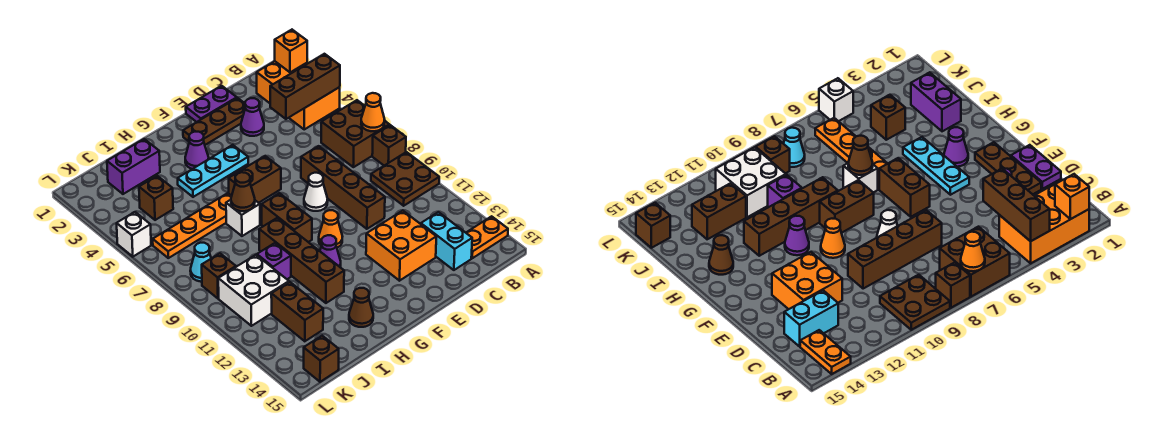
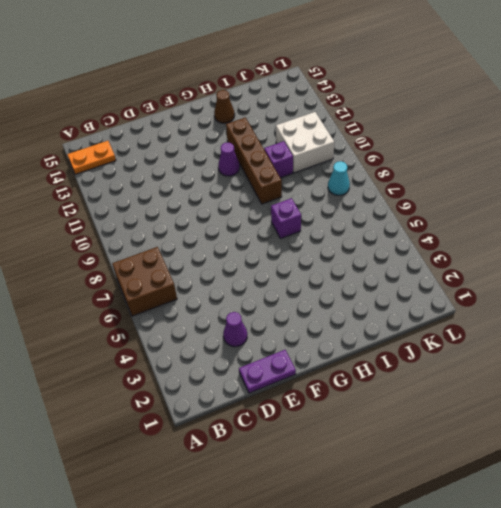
purple brick H7 level 1 -> white brick H7 level 1
none -> orange brick A2:B4 level 1
none -> brown brick A8 level 1
none -> brown plate A9:B10 level 1
none -> cyan brick C13:C14 level 1

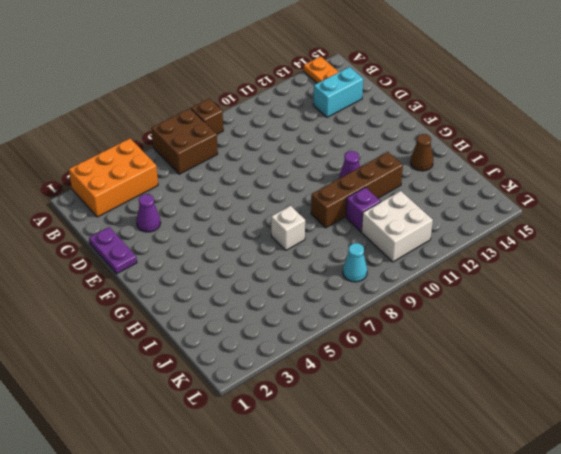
none -> brown plate A9:B10 level 1
none -> brown plate D2:F2 level 1
none -> brown brick D7:D10 level 1
none -> orange brick D12:E13 level 1

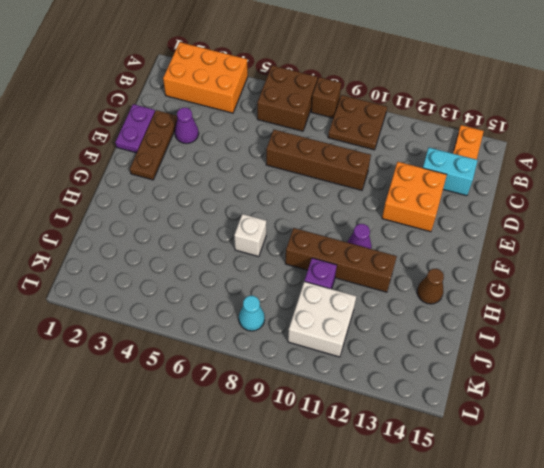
none -> white cone E8 level 1
none -> cyan plate F4:H4 level 1
none -> brown brick F6:G6 level 1
none -> orange cone F10 level 1

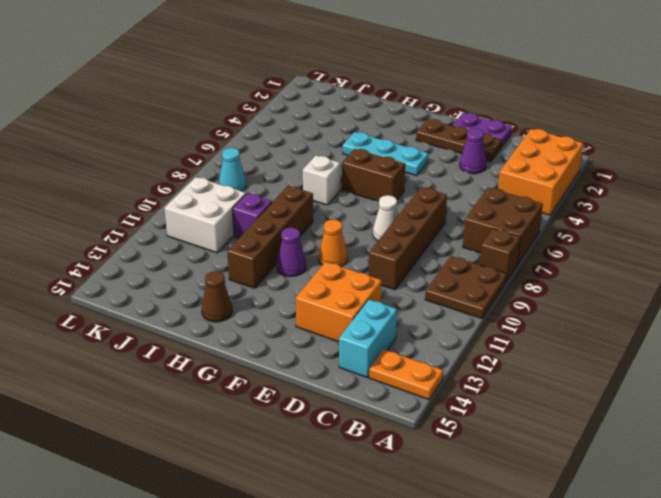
none -> purple cone G3 level 1
none -> brown brick G8:G9 level 1
none -> orange plate H6:K6 level 1
none -> purple brick I2:J2 level 1

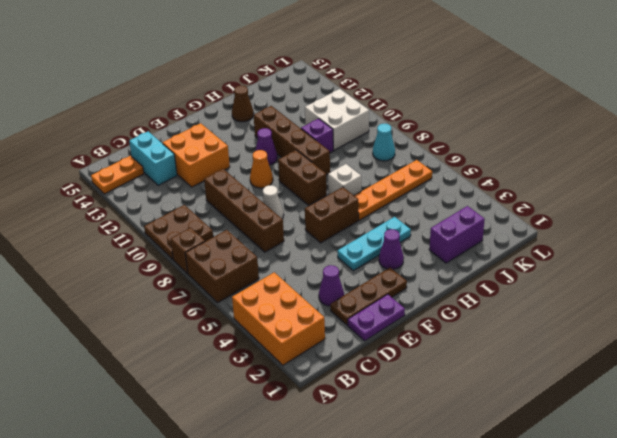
none -> brown brick J4 level 1
none -> brown brick J12:J13 level 1
none -> brown brick K9 level 1
none -> brown brick K15 level 1

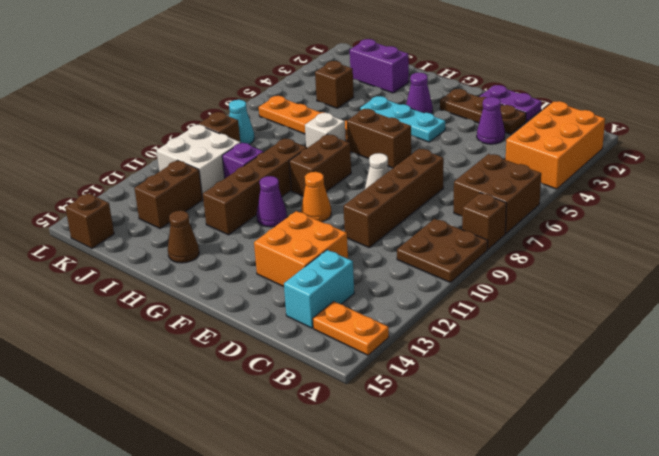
none -> white brick L5 level 1
none -> orange brick A2 level 2
none -> brown brick A4:C4 level 2
none -> orange cone A7 level 2

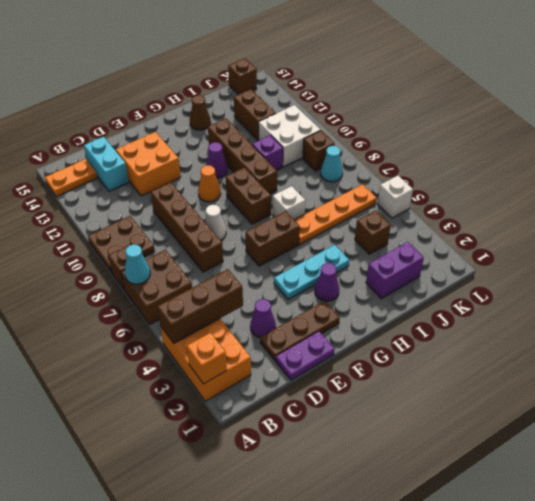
cyan cone A7 level 2 -> orange cone A7 level 2
none -> brown cone H7 level 2

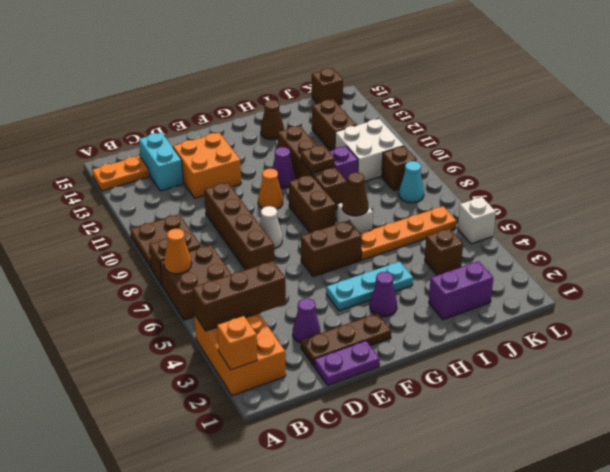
brown plate H10 level 2 -> none

